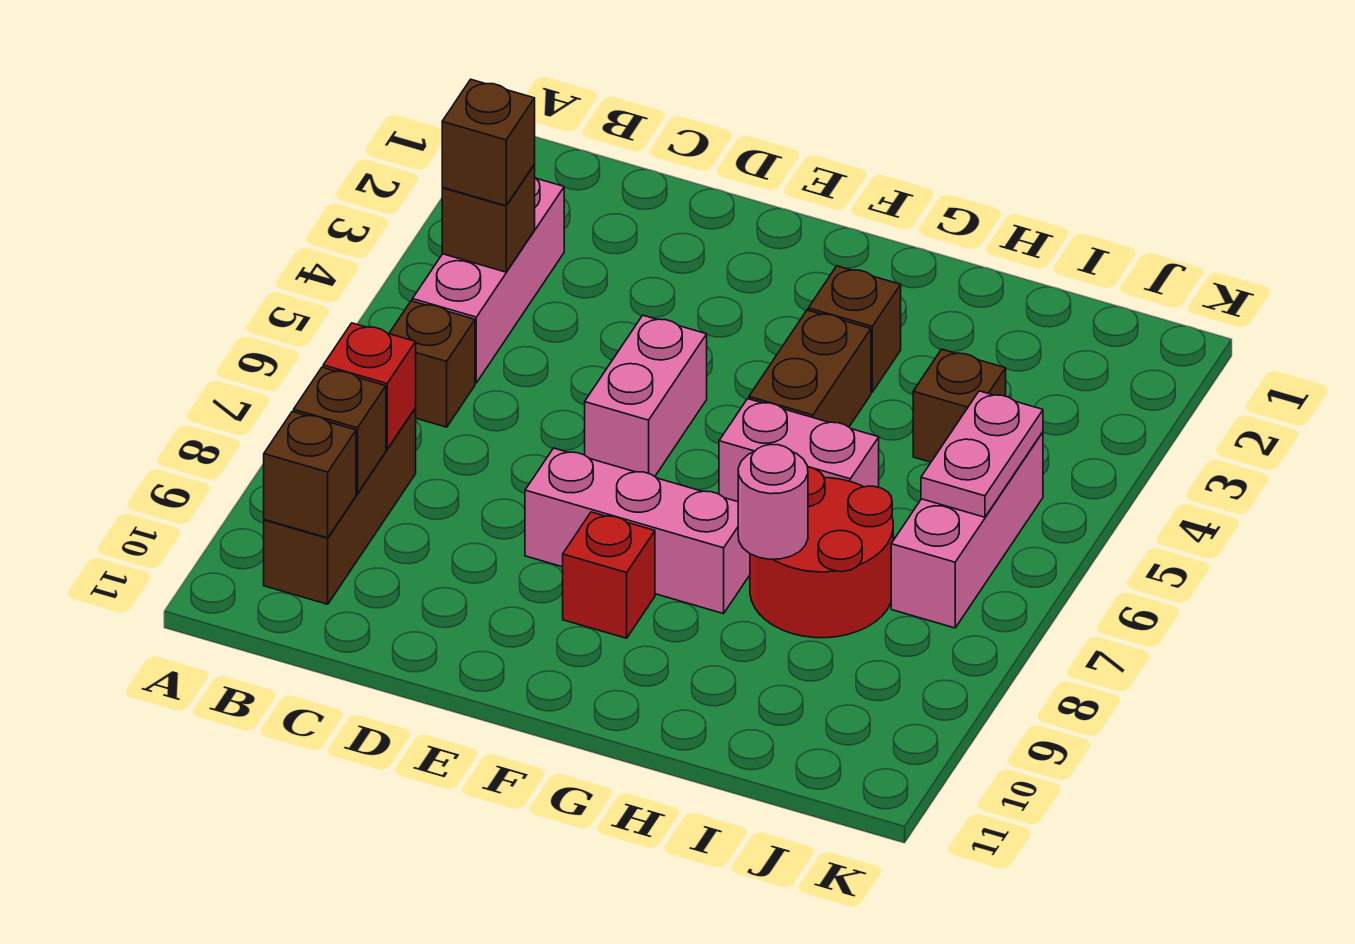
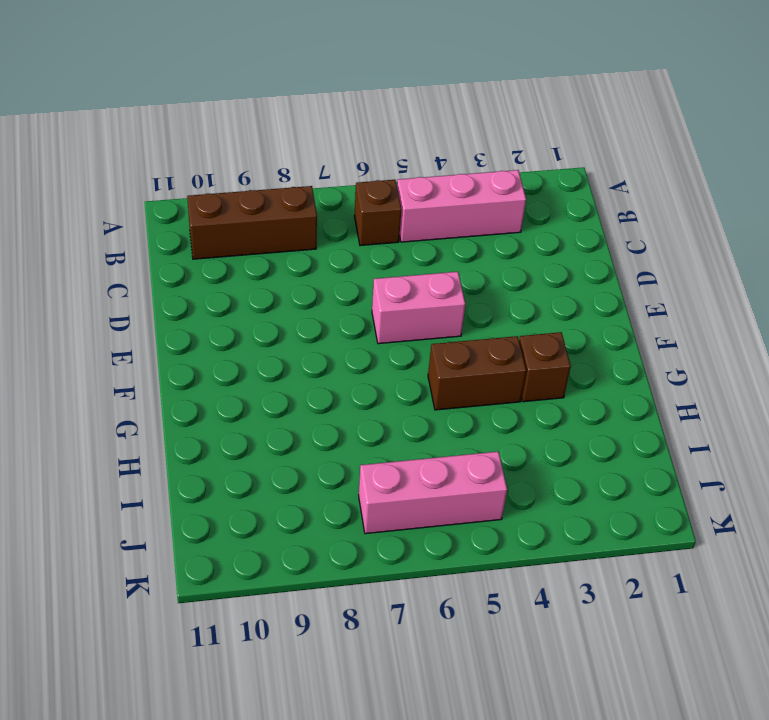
none -> pink brick E8:G8 level 1
none -> red brick F9 level 1
none -> pink brick G6:H6 level 1

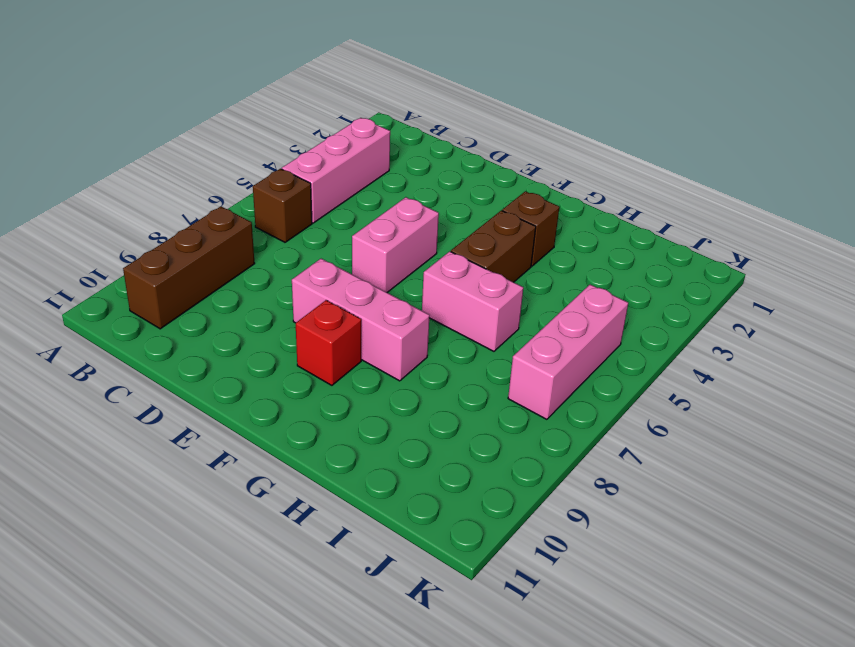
none -> red round brick H7:I8 level 1
none -> brown brick I4 level 1
none -> brown brick B4 level 2

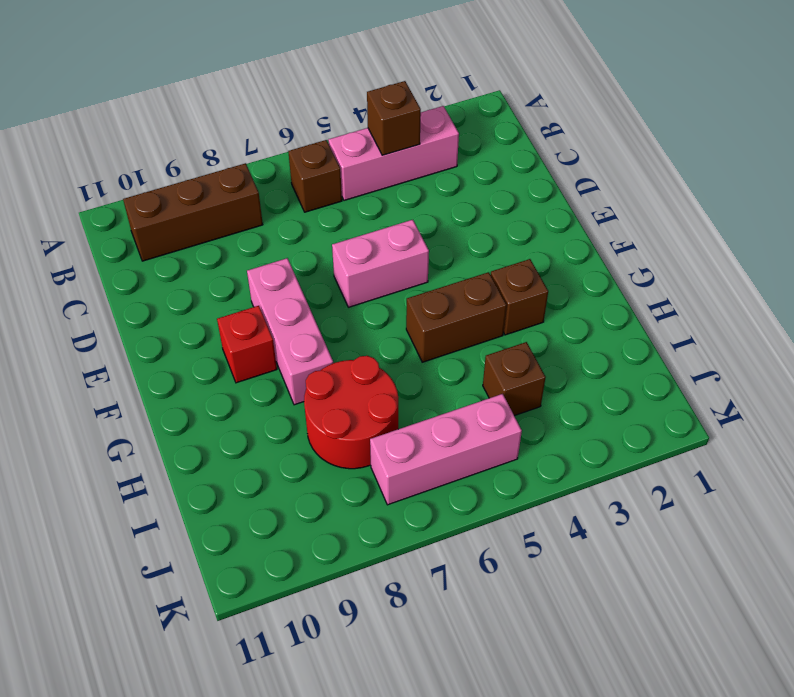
none -> pink brick G6:H6 level 1
none -> red brick B8 level 2
none -> brown brick B9 level 2

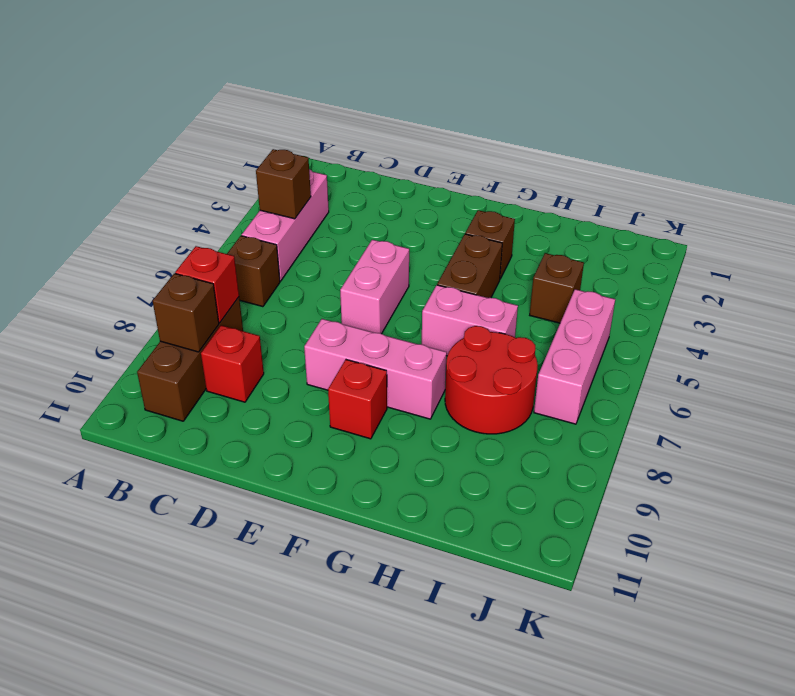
red brick C9 level 1 -> none
none -> brown brick B10 level 2
none -> pink round brick H8 level 2
none -> pink plate J5:J6 level 2

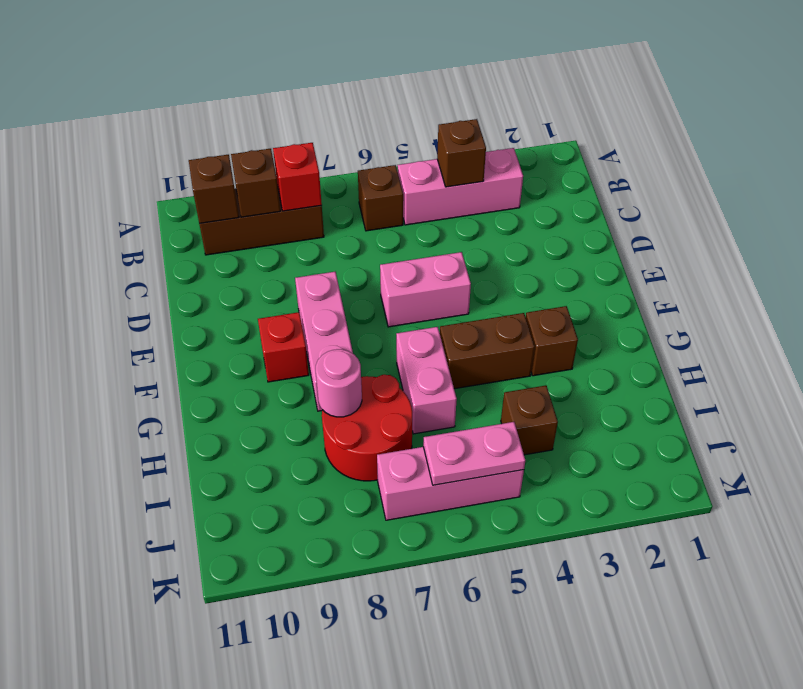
none -> brown brick B4 level 3

